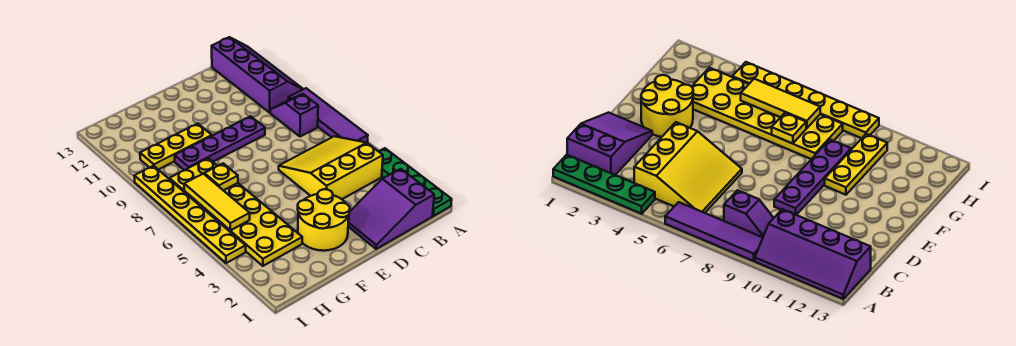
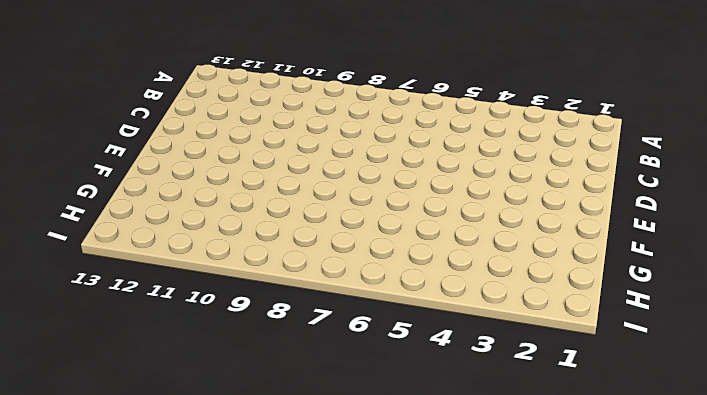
none -> green plate A1:A4 level 1
none -> purple tile A6:A9 level 1
none -> purple slope A10:B13 level 1 top B

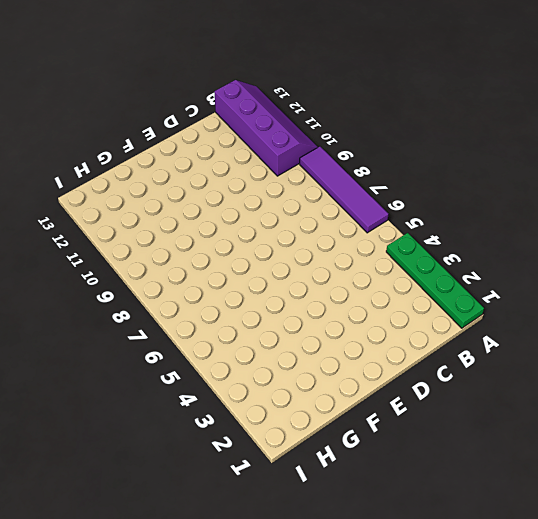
none -> purple slope B1:D2 level 1 top B
none -> yellow slope B4:D6 level 1 top 4
none -> purple slope B8:B9 level 1 top 8

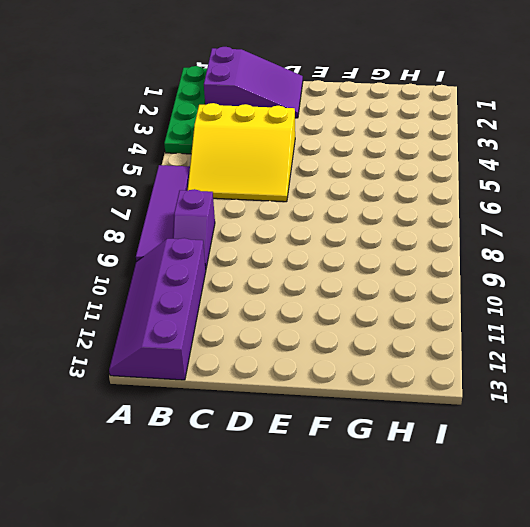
none -> purple plate D9:G9 level 1
none -> yellow round brick E2:F3 level 1
none -> yellow plate F10:H10 level 1

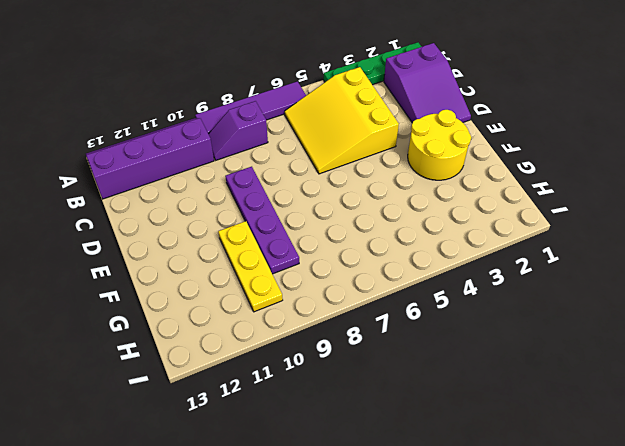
none -> yellow plate G3:H8 level 1
none -> yellow plate I4:I9 level 1
none -> yellow plate G7 level 2

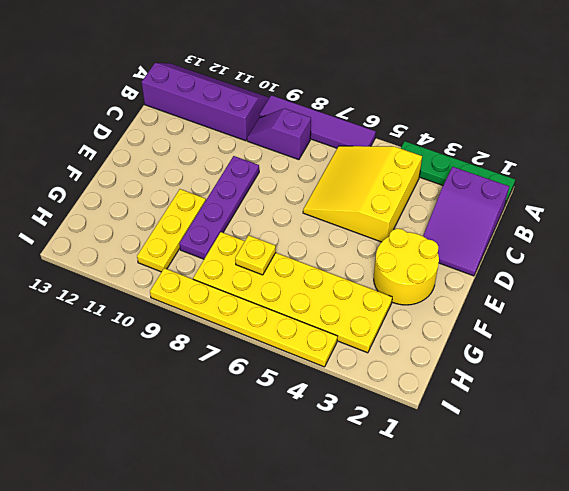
none -> yellow tile H5:H7 level 2

